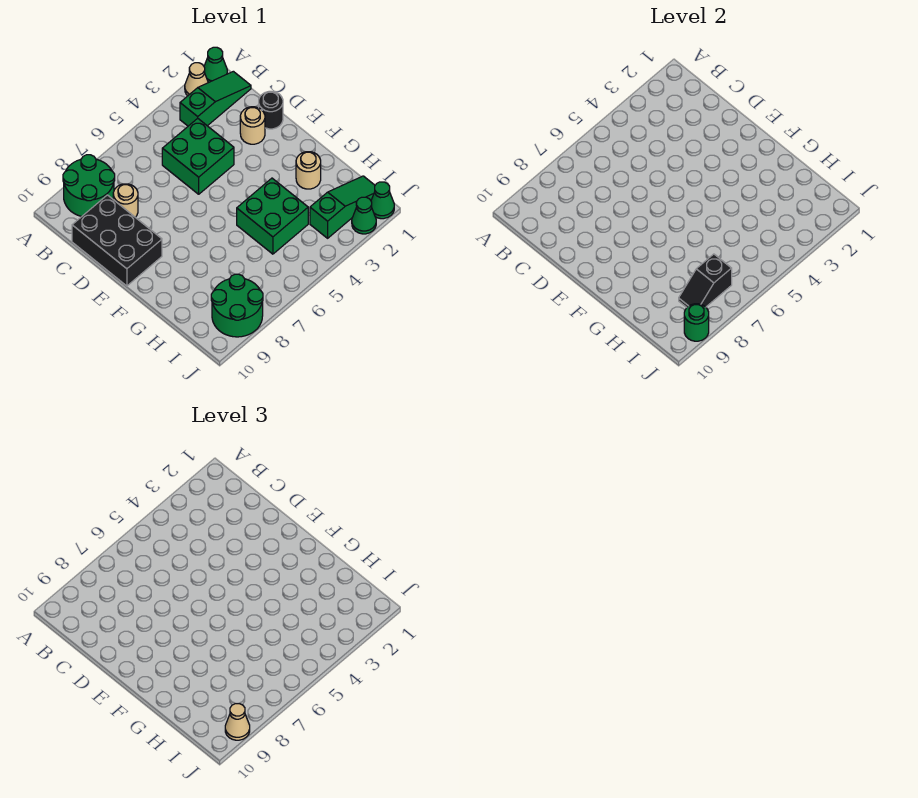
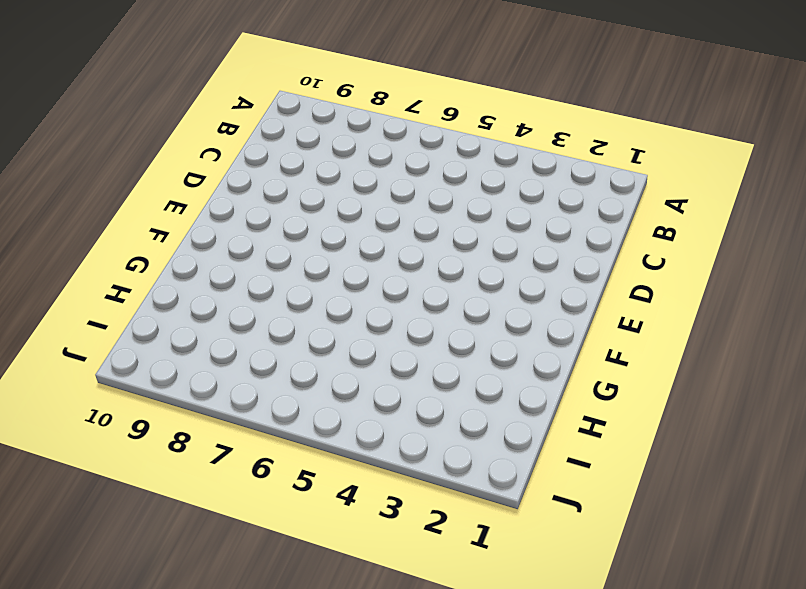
none -> green cone A1 level 1
none -> tan cone A2 level 1
none -> green round brick A8:B9 level 1

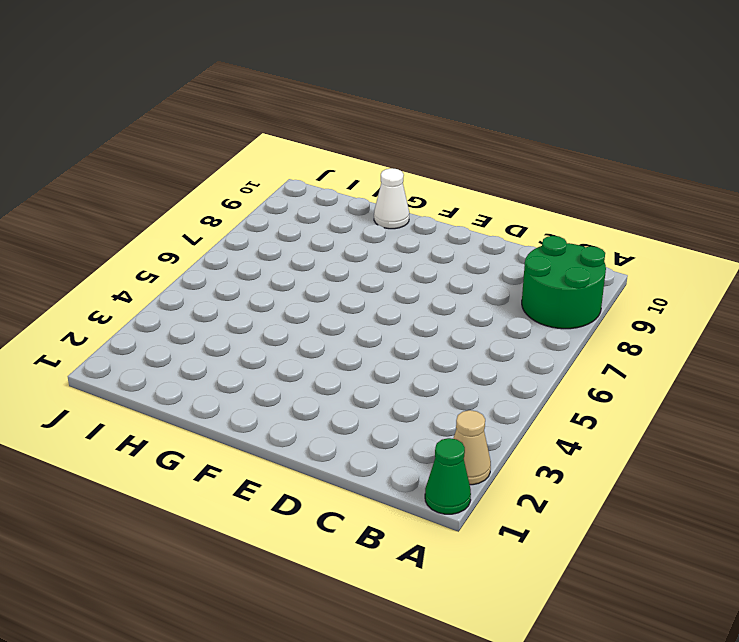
white cone G10 level 1 -> none
none -> green slope B1:B3 level 1 top 3
none -> green brick C4:D5 level 1
none -> tan round brick C8 level 1

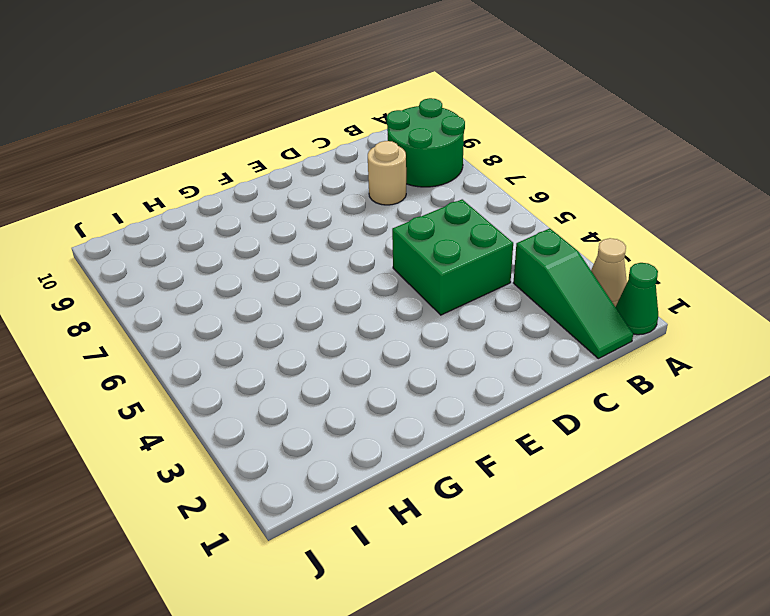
none -> black brick C9:E10 level 1
none -> black round brick D1 level 1
none -> tan round brick D2 level 1

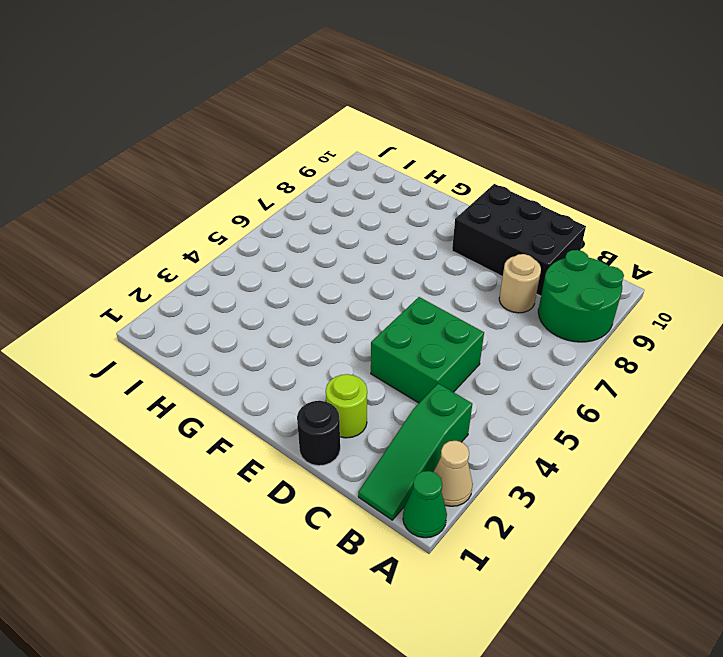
lime round brick D2 level 1 -> tan round brick D2 level 1
none -> tan round brick G2 level 1
none -> green brick G4:H5 level 1
none -> green slope I1:I3 level 1 top 3

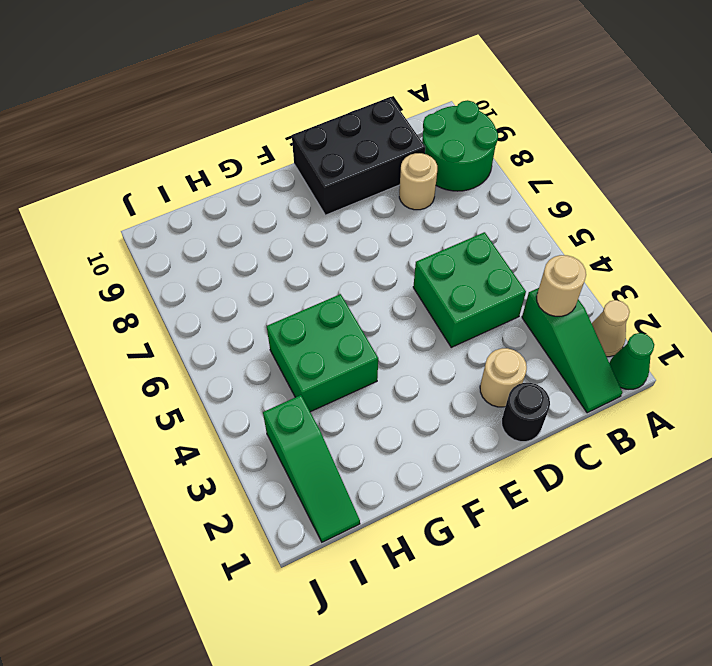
tan round brick B3 level 2 -> tan round brick G2 level 1
none -> green round brick I8:J9 level 1
none -> green cone J1 level 1
none -> green cone J2 level 1

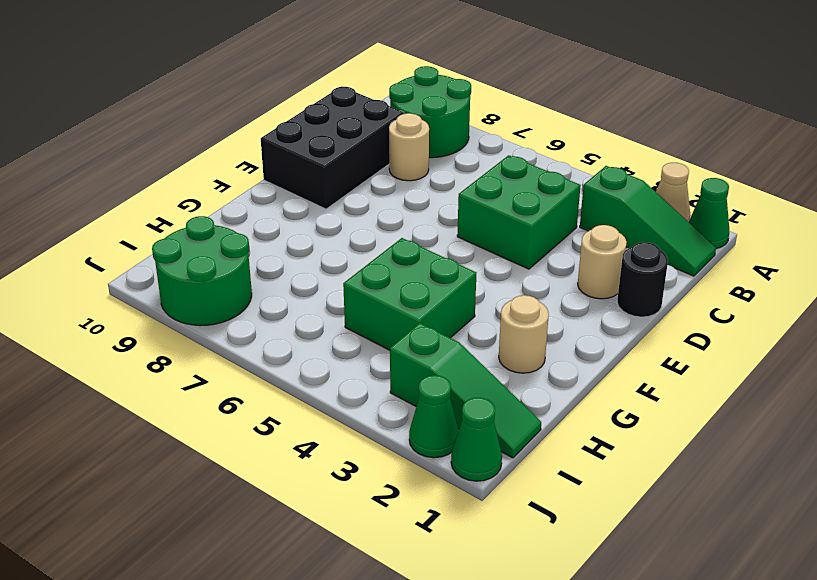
none -> black slope I7:I8 level 2 top 7
none -> green round brick J9 level 2
none -> tan cone J9 level 3

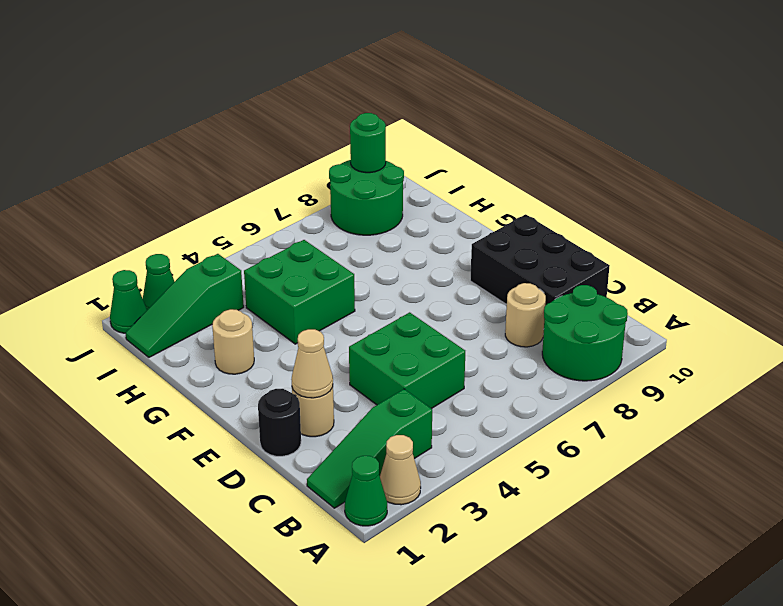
tan cone D2 level 2 -> tan cone J9 level 3
none -> black slope I7:I8 level 2 top 7

